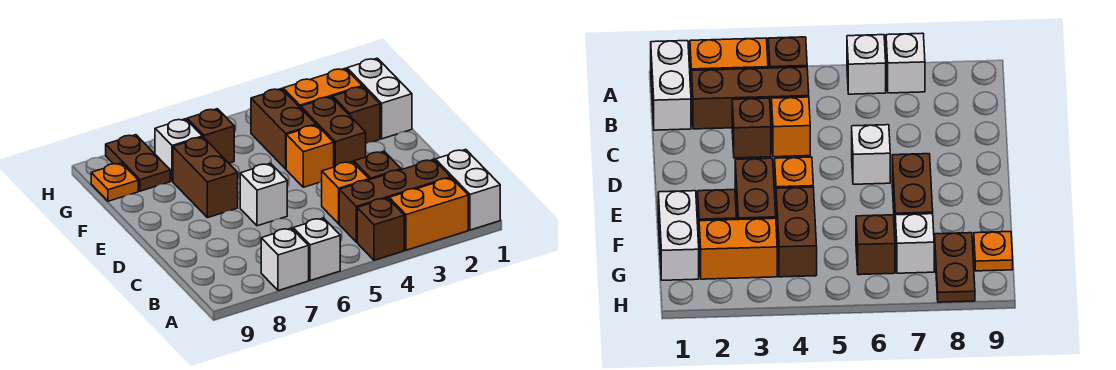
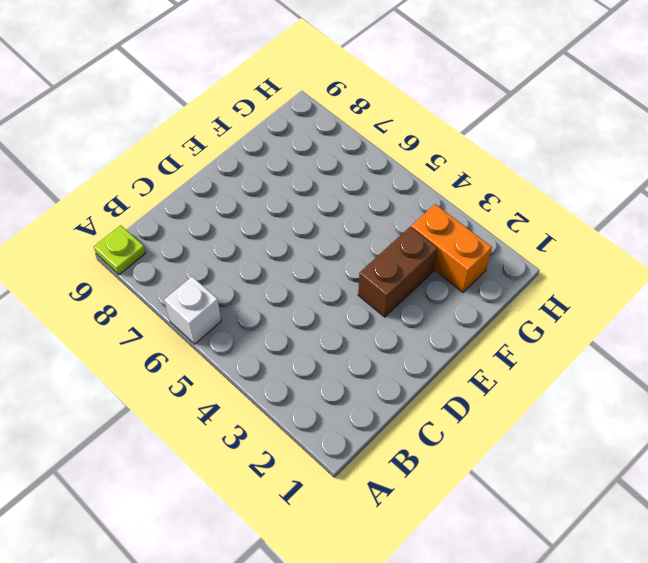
lime plate A9 level 1 -> none
none -> white brick A1:B1 level 1
none -> orange brick A2:A3 level 1
none -> brown brick A4 level 1

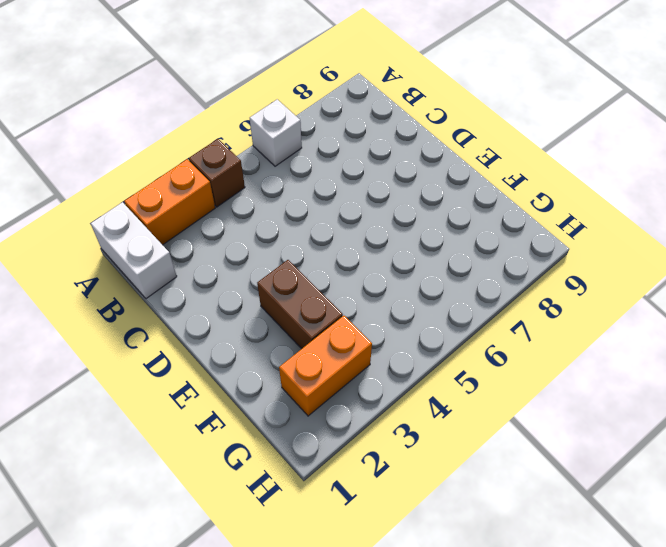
none -> white brick A7 level 1
none -> brown brick B2:B4 level 1
none -> brown brick C3 level 1

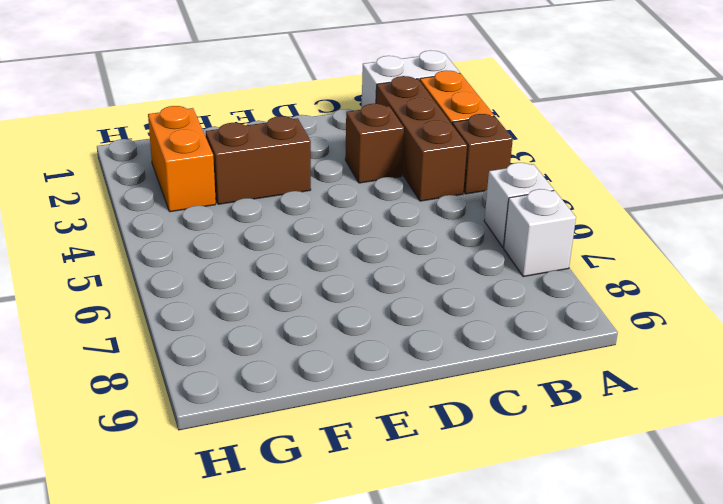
none -> orange brick C4 level 1
none -> white brick D6 level 1
none -> orange brick E4 level 1

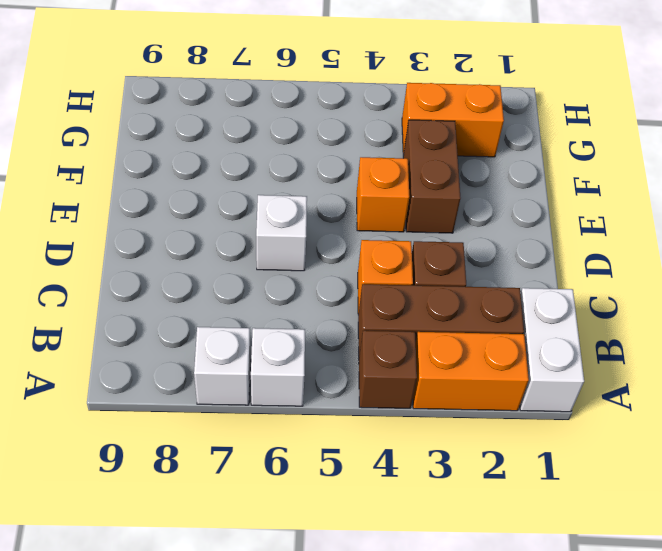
none -> brown brick E7:F7 level 1
none -> white brick F1:G1 level 1
none -> brown brick F2 level 1

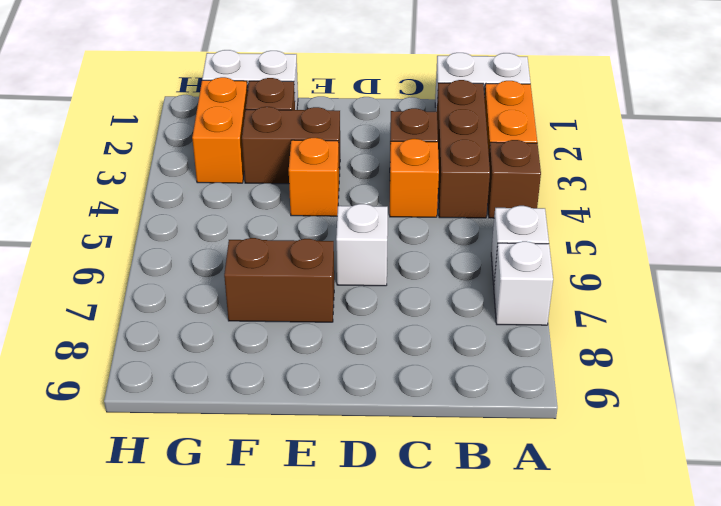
none -> brown brick F4:G4 level 1
none -> brown brick G6 level 1
none -> white brick G7 level 1

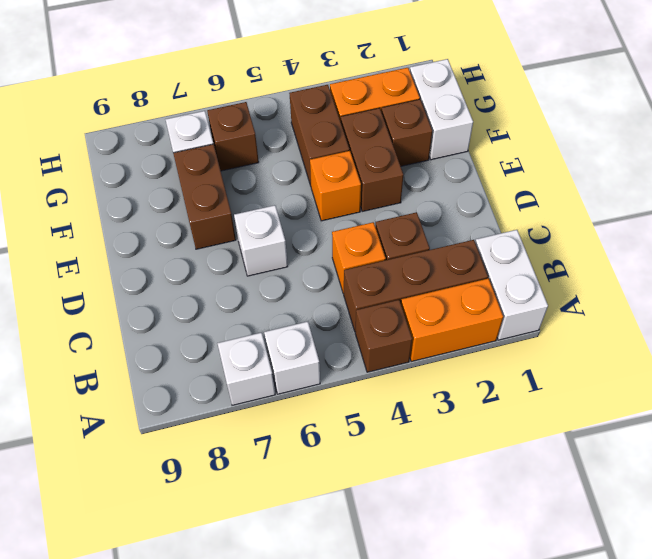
none -> brown plate G8:H8 level 1
none -> orange plate G9 level 1

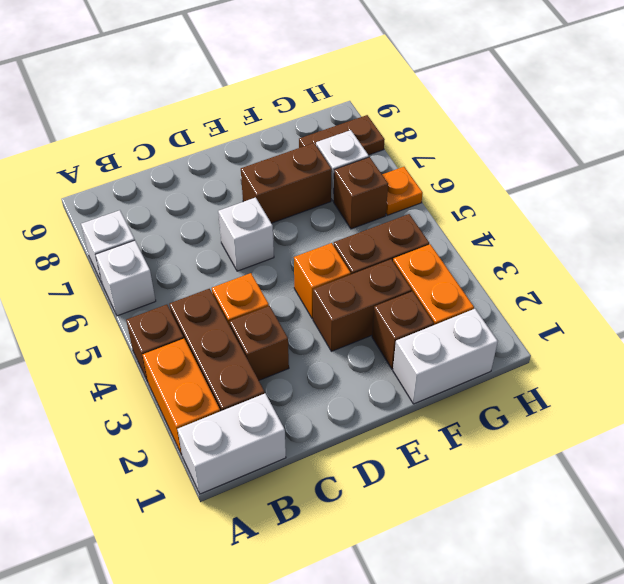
orange plate H6 level 1 -> orange plate G9 level 1

